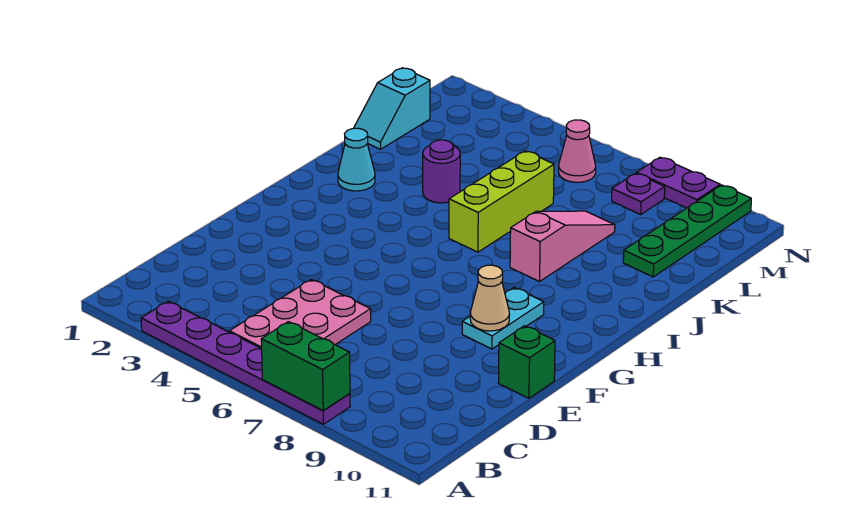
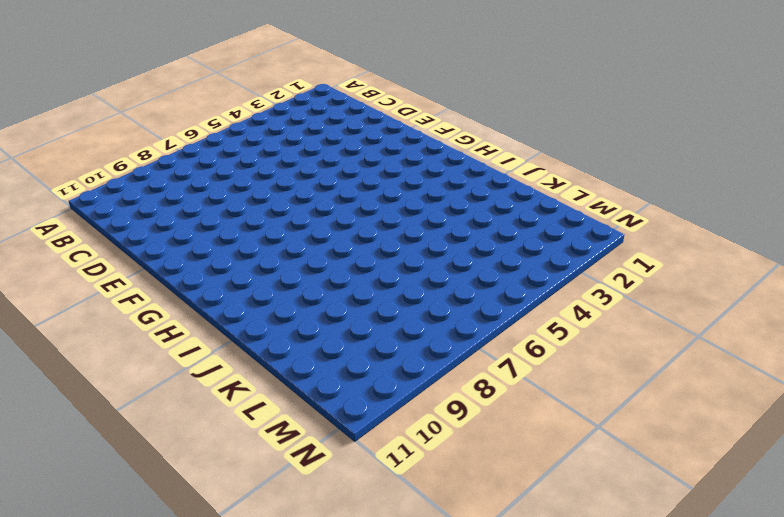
none -> purple plate A3:A8 level 1
none -> pink plate B5:D6 level 1
none -> green brick E11 level 1

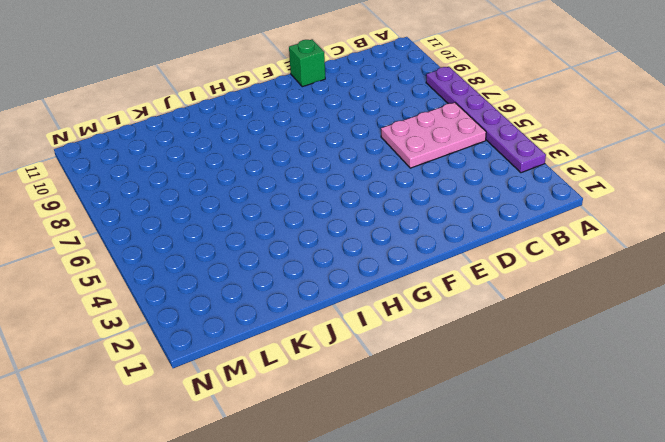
none -> cyan plate F9:G9 level 1
none -> cyan cone I2 level 1
none -> lime brick I6:K6 level 1

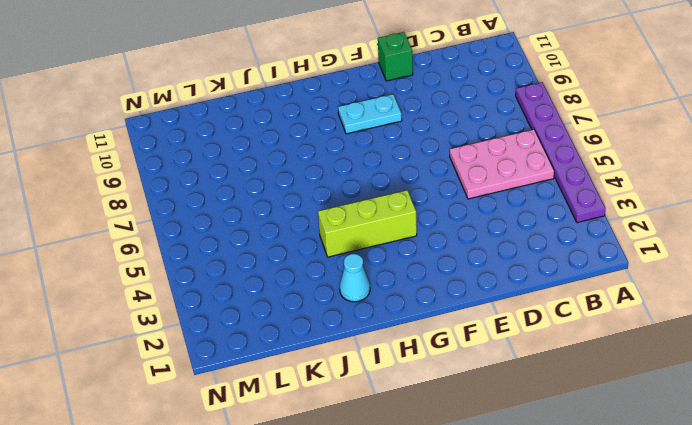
lime brick G4:I4 level 1 -> lime brick I6:K6 level 1
none -> pink slope I8:K8 level 1 top I
none -> purple round brick J4 level 1
none -> cyan slope K1:L1 level 1 top L

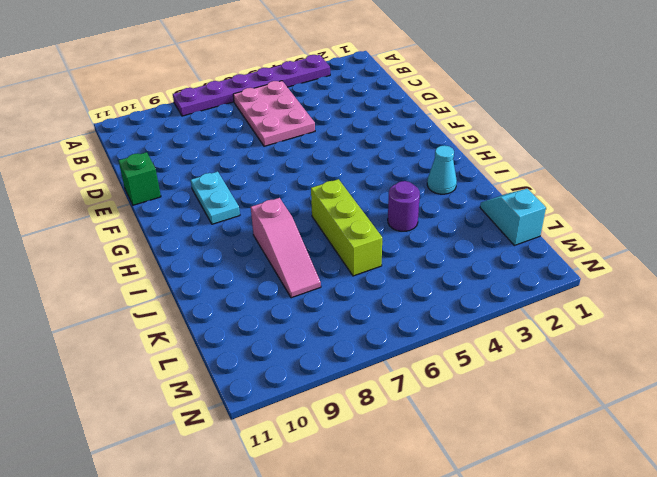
none -> green plate K10:N10 level 1
none -> pink cone M6 level 1
none -> purple plate M8 level 1

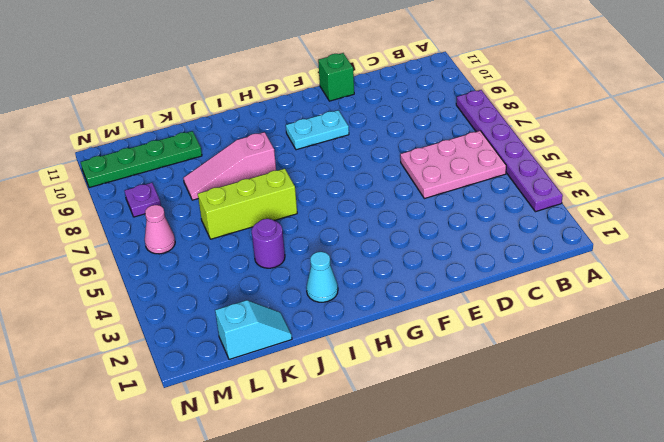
none -> purple plate N8:N9 level 1
none -> green brick A7:A8 level 2
none -> tan cone F9 level 2

